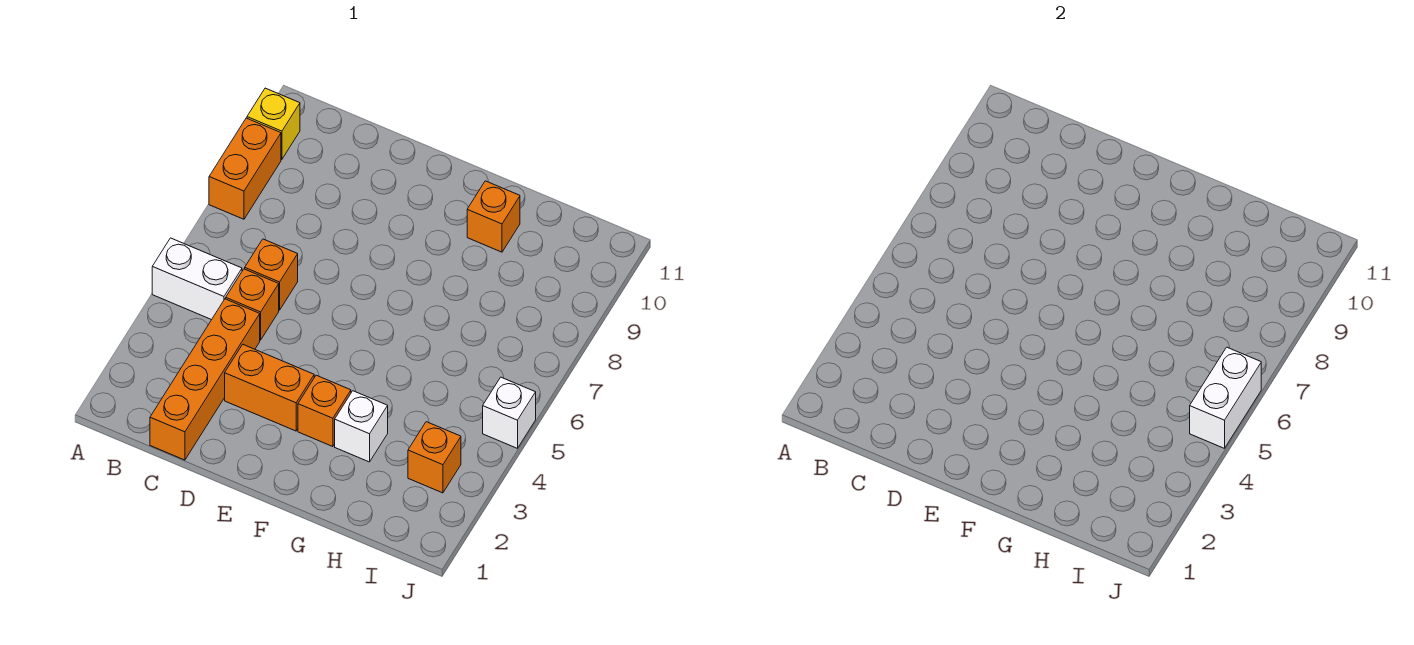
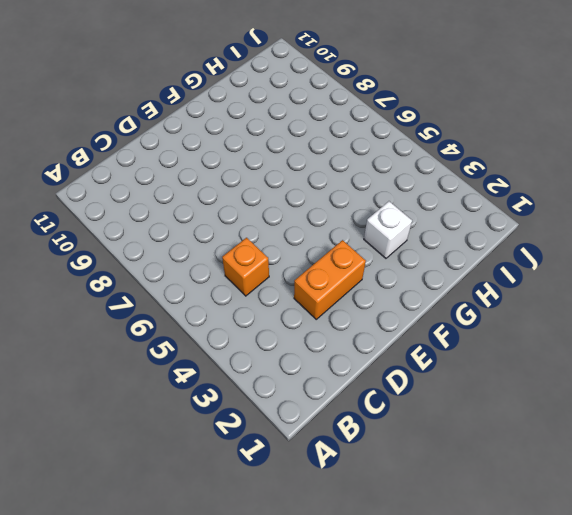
none -> white brick A5:B5 level 1
none -> orange brick A8:A9 level 1
none -> yellow brick A10 level 1

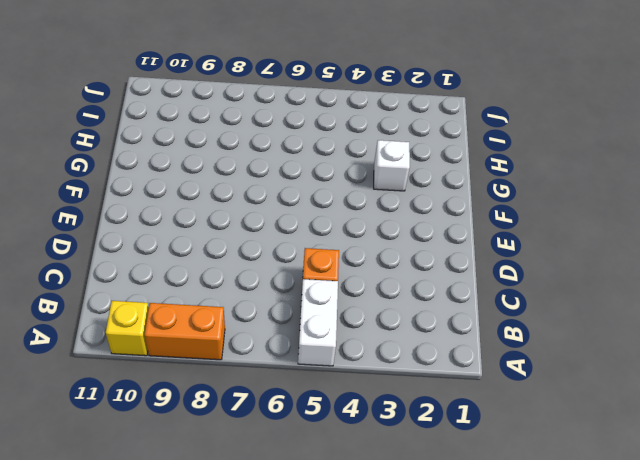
none -> orange brick C1:C4 level 1
none -> orange brick C6 level 1
none -> orange brick D3:E3 level 1

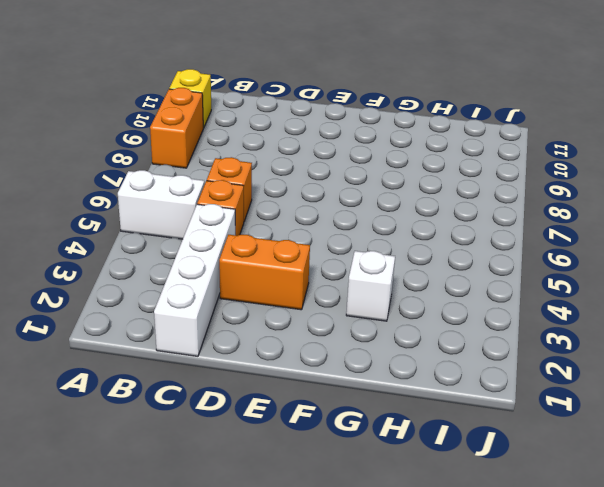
white brick C1:C4 level 1 -> orange brick C1:C4 level 1
none -> orange brick F3 level 1
none -> orange brick G10 level 1
none -> orange brick I3 level 1

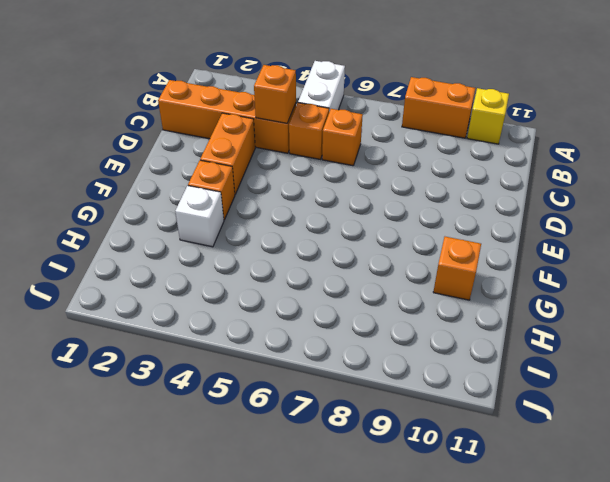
orange brick C4 level 2 -> orange brick I3 level 1
none -> white brick J5 level 1
none -> white brick J5:J6 level 2

